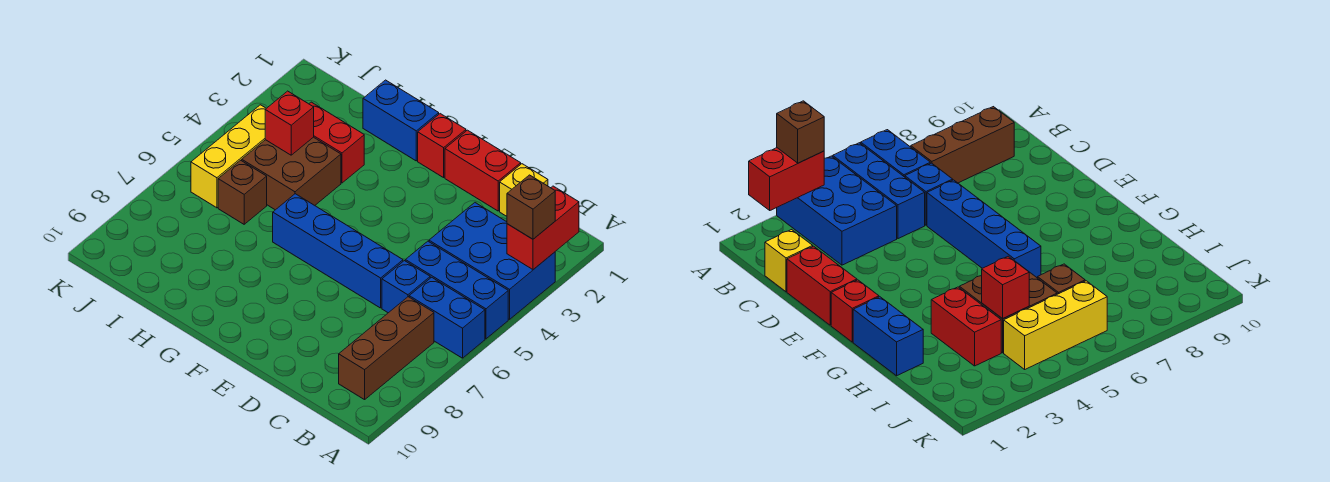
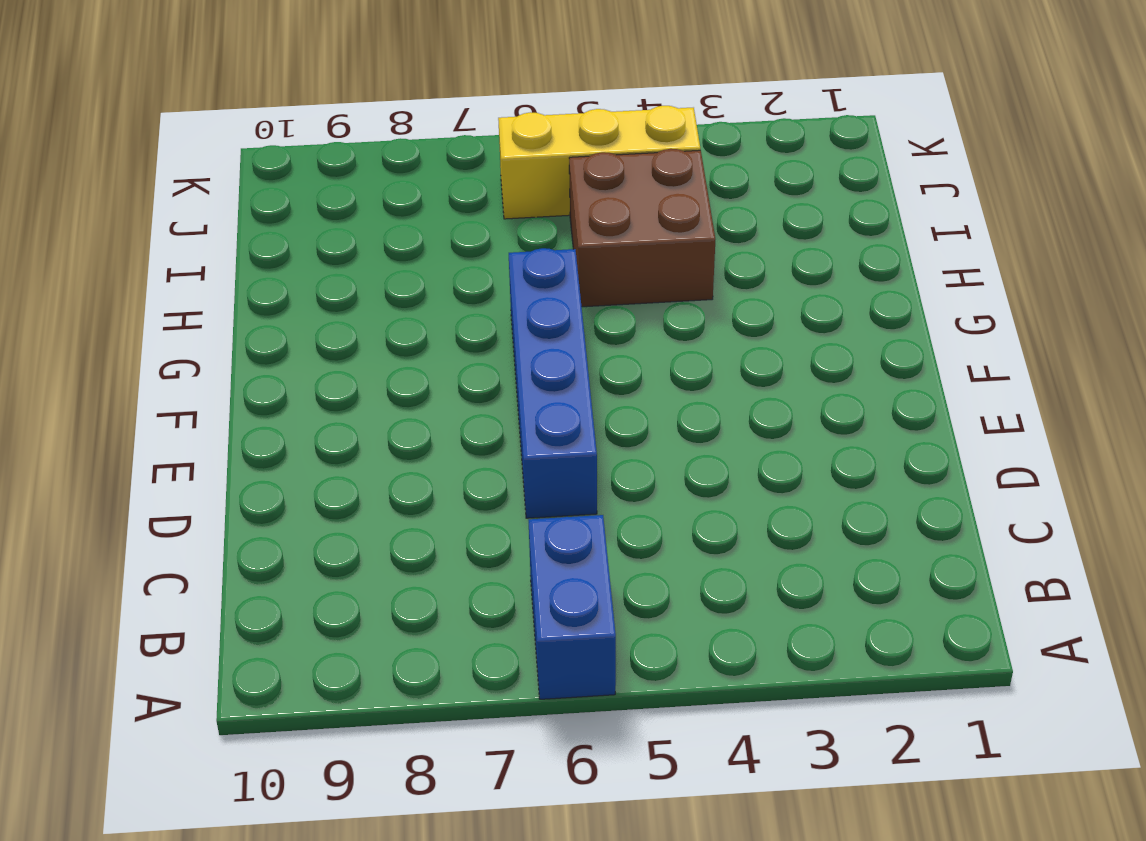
none -> blue brick A3:C4 level 1
none -> blue brick A5:C5 level 1
none -> brown brick B7:B9 level 1

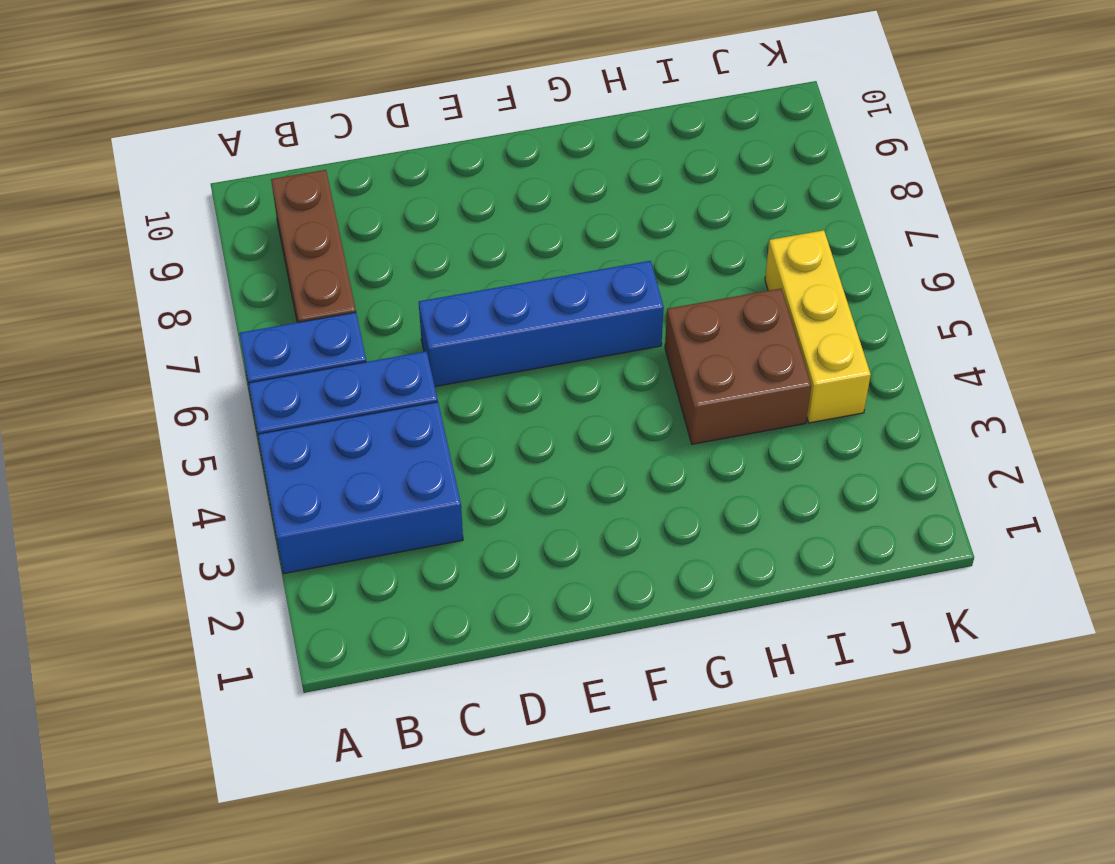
none -> yellow brick C1 level 1
none -> blue brick C6 level 1
none -> red brick D1:E1 level 1

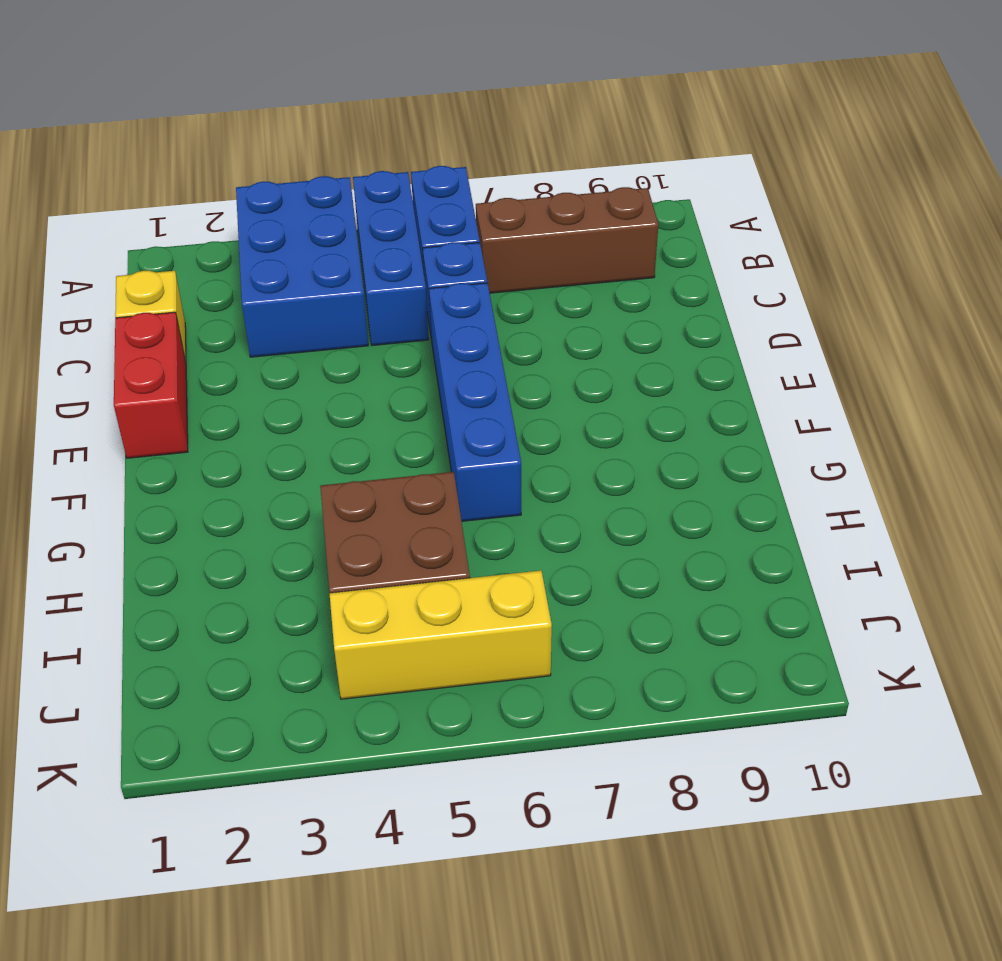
none -> red brick F1 level 1
none -> blue brick G1:H1 level 1
none -> red brick H3:I3 level 1

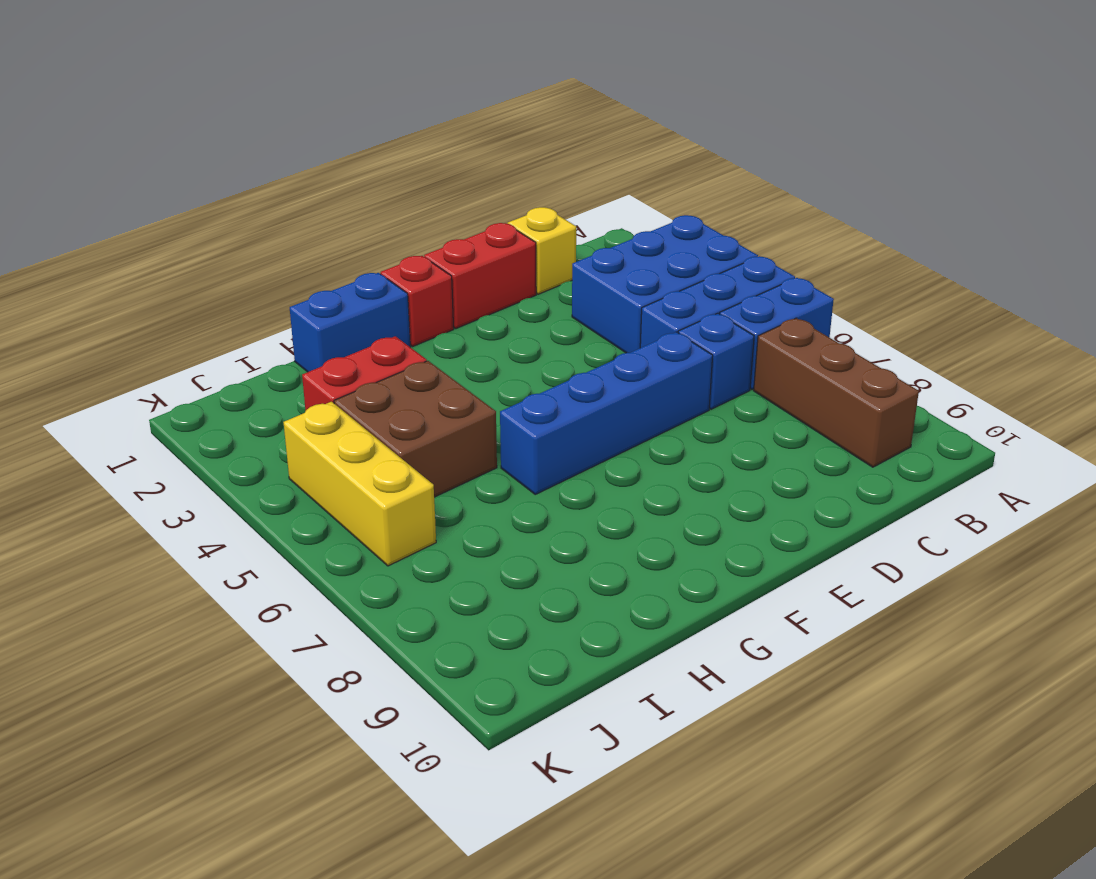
none -> brown brick I6 level 1
none -> red brick A2:A3 level 2
none -> red brick I4 level 2

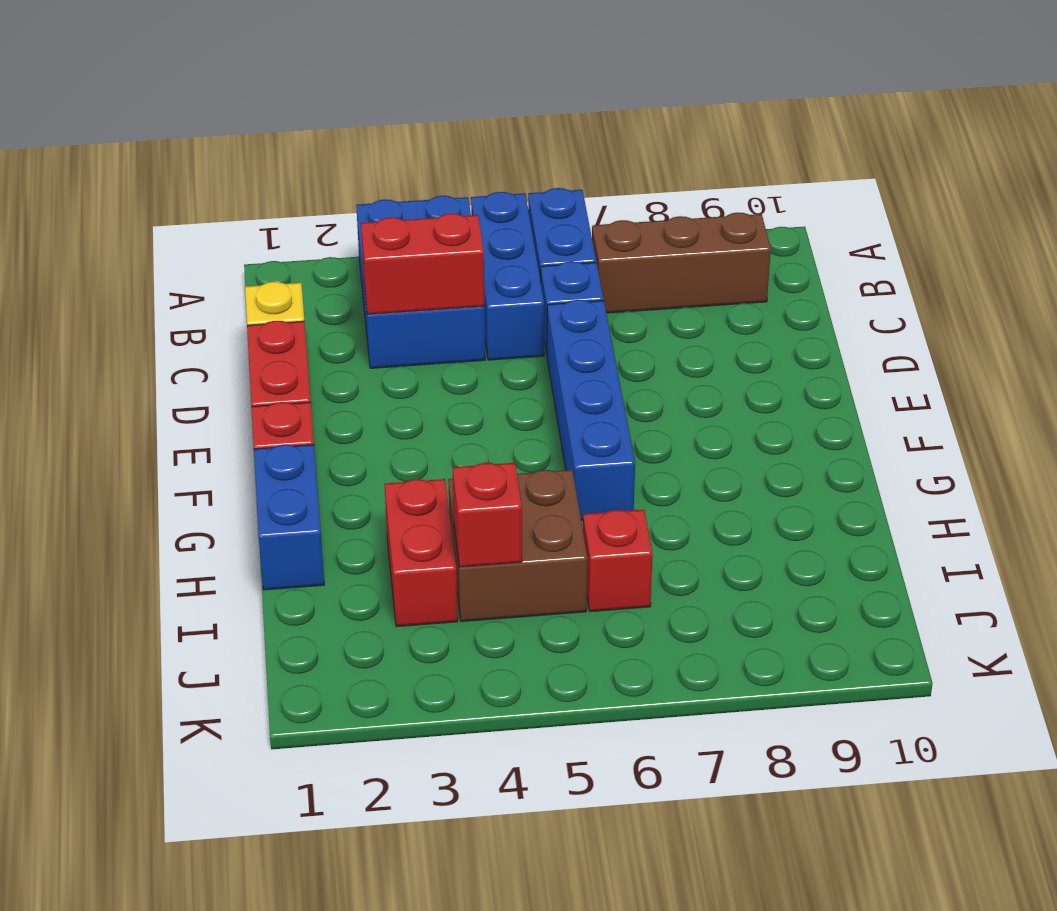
red brick C3:C4 level 2 -> red brick A2:A3 level 2
red brick I6 level 1 -> brown brick I6 level 1
none -> yellow brick J4:J6 level 1
none -> brown brick A3 level 3

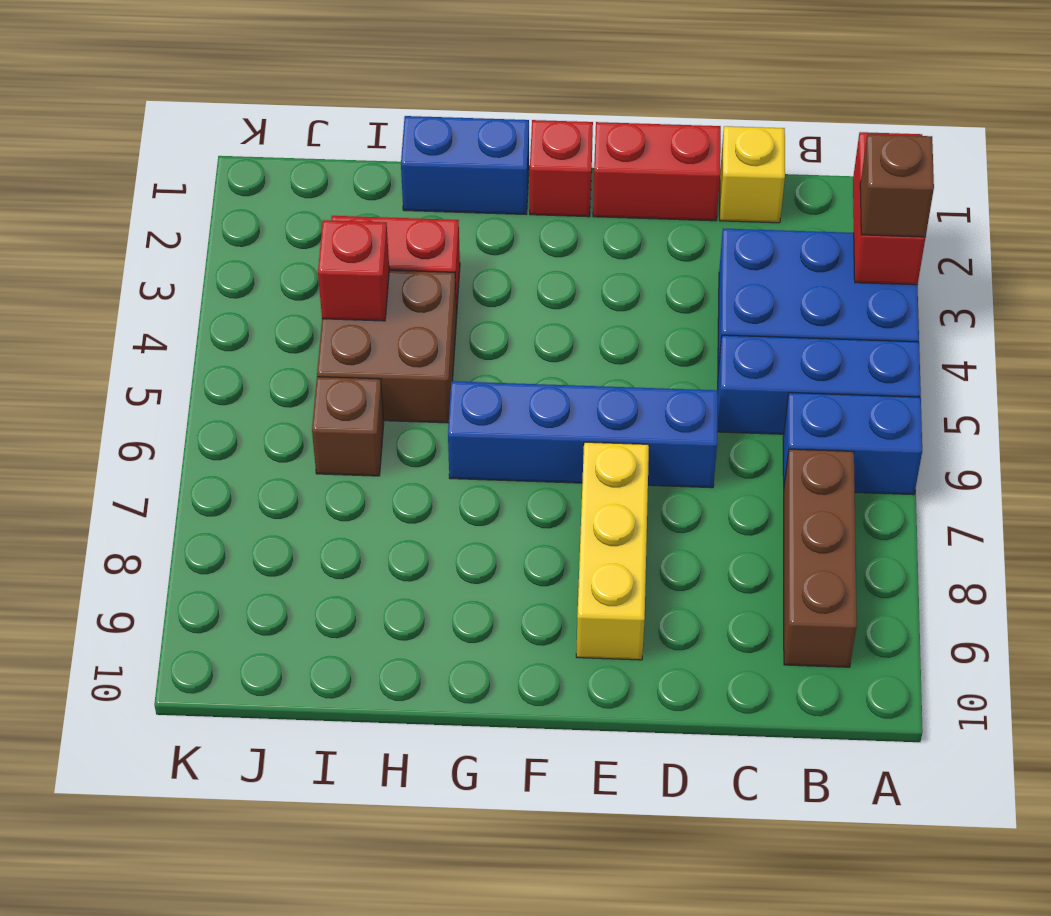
yellow brick E7:E9 level 1 -> yellow brick J4:J6 level 1
none -> blue brick C6 level 1

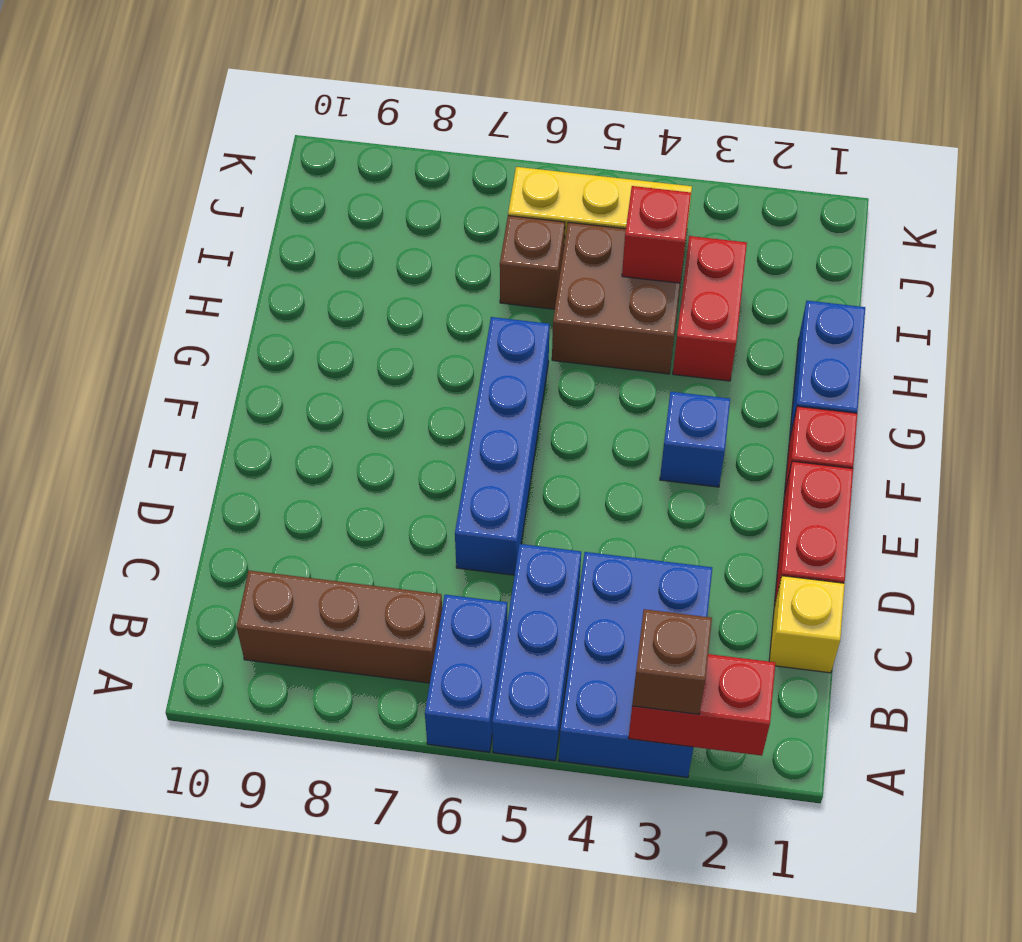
blue brick F3 level 1 -> blue brick C6 level 1

